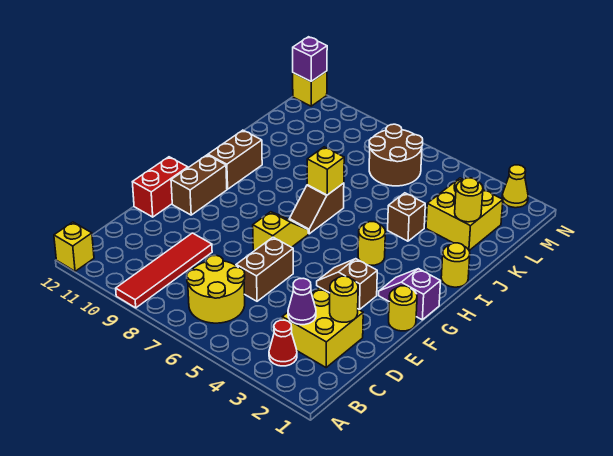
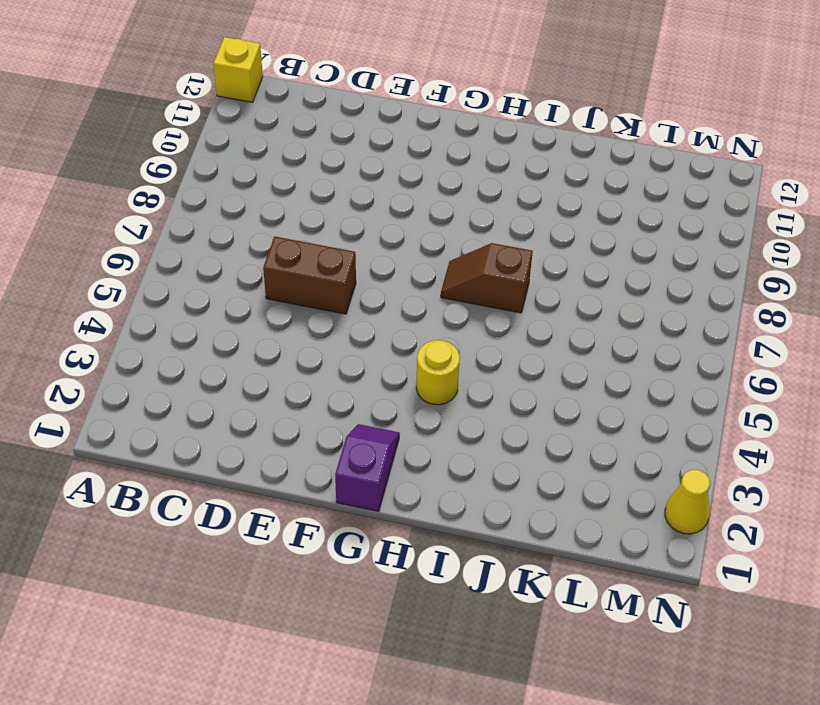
none -> red tile A9:D9 level 1
none -> red cone B3 level 1
none -> yellow round brick B6:C7 level 1

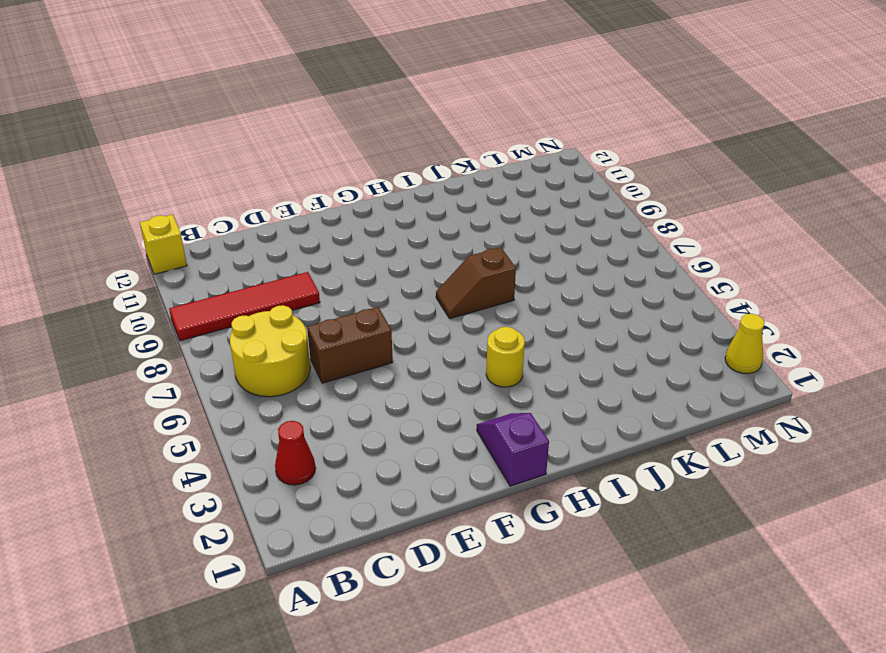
none -> yellow brick C2:D3 level 1
none -> red brick E12:F12 level 1
none -> yellow round brick F1 level 1

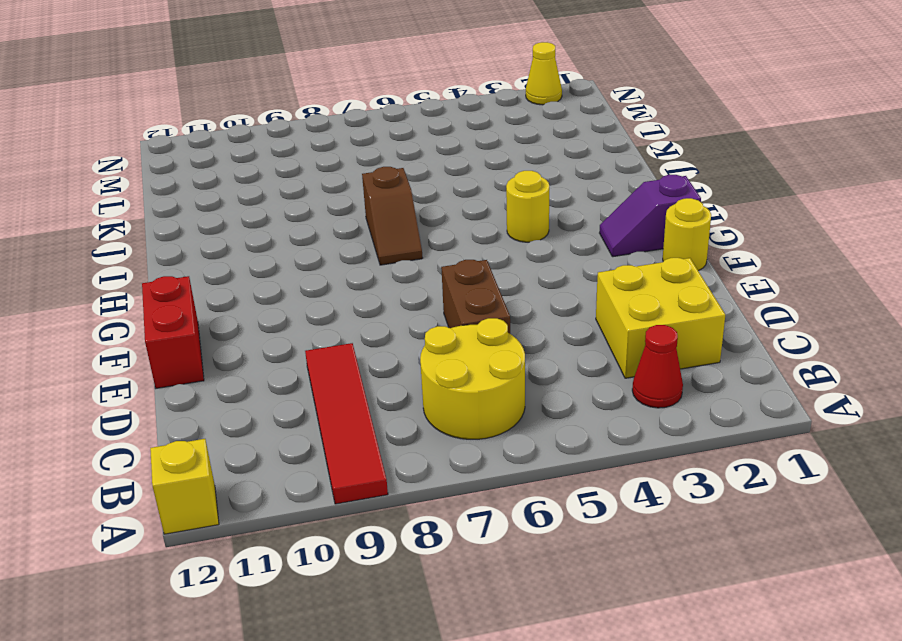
none -> brown slope F3:F4 level 1 top 3
none -> yellow slope F7:G7 level 1 top F
none -> brown brick F11:G11 level 1

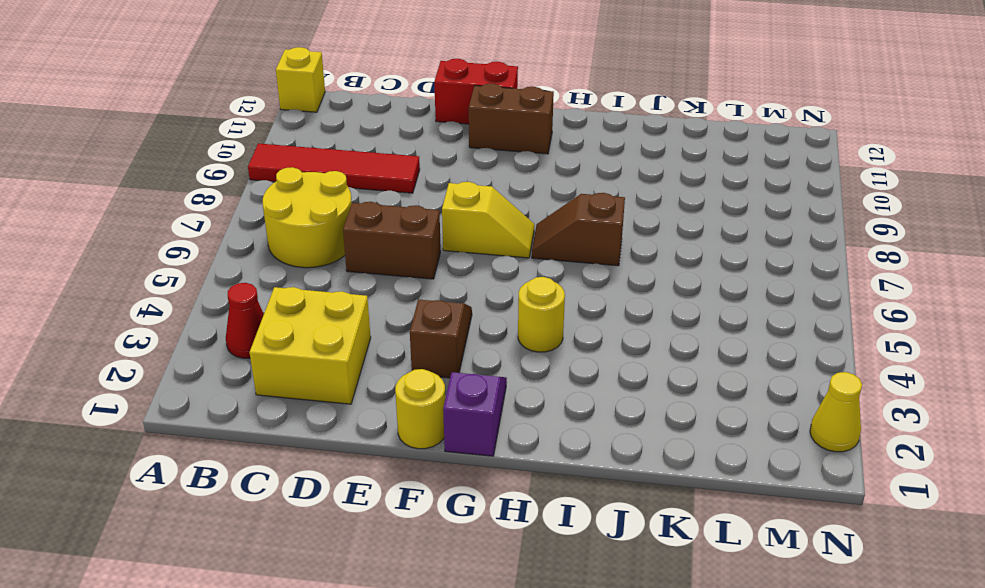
none -> brown brick H11:I11 level 1
none -> yellow round brick I1 level 1
none -> brown brick J4 level 1

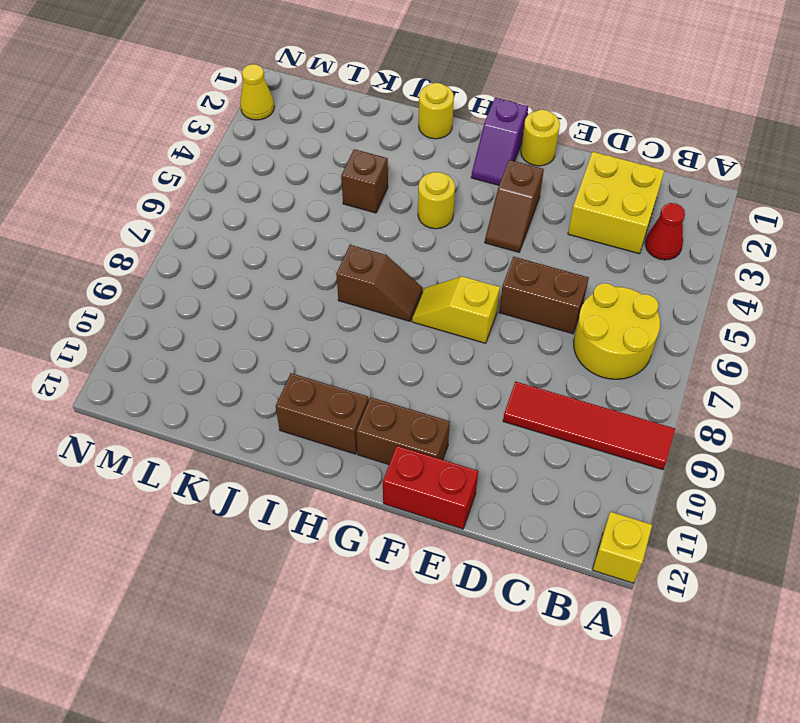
none -> yellow brick K2:L3 level 1
none -> brown round brick L6:M7 level 1
none -> yellow brick N12 level 1

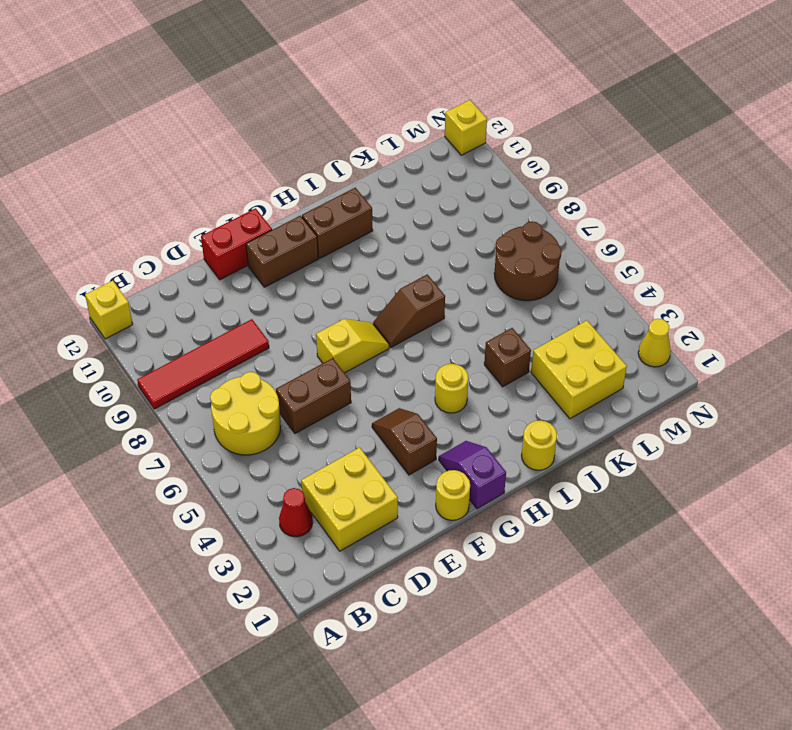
none -> purple cone C3 level 2
none -> yellow round brick D2 level 2
none -> yellow brick I7 level 2

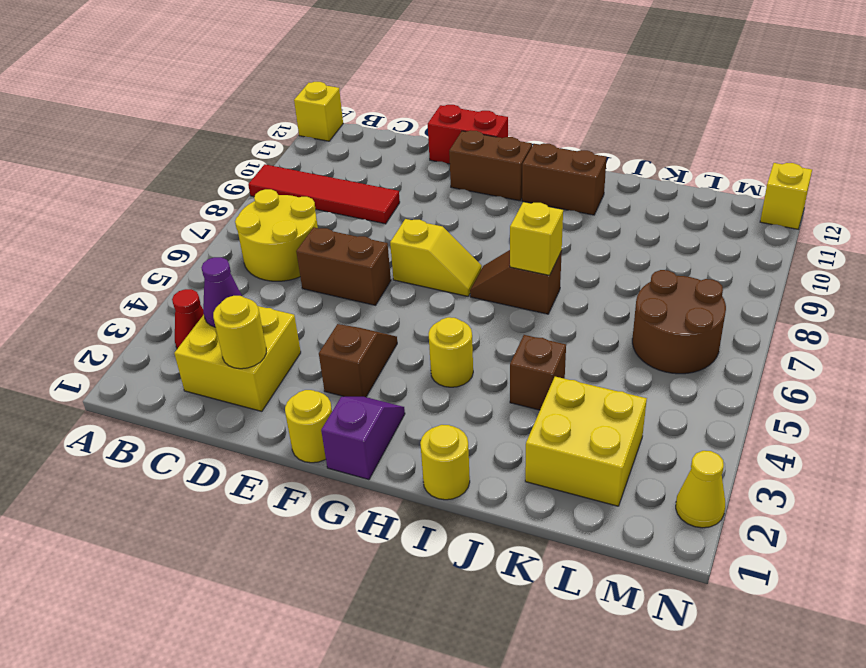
none -> yellow round brick K2 level 2
none -> purple brick N12 level 2

